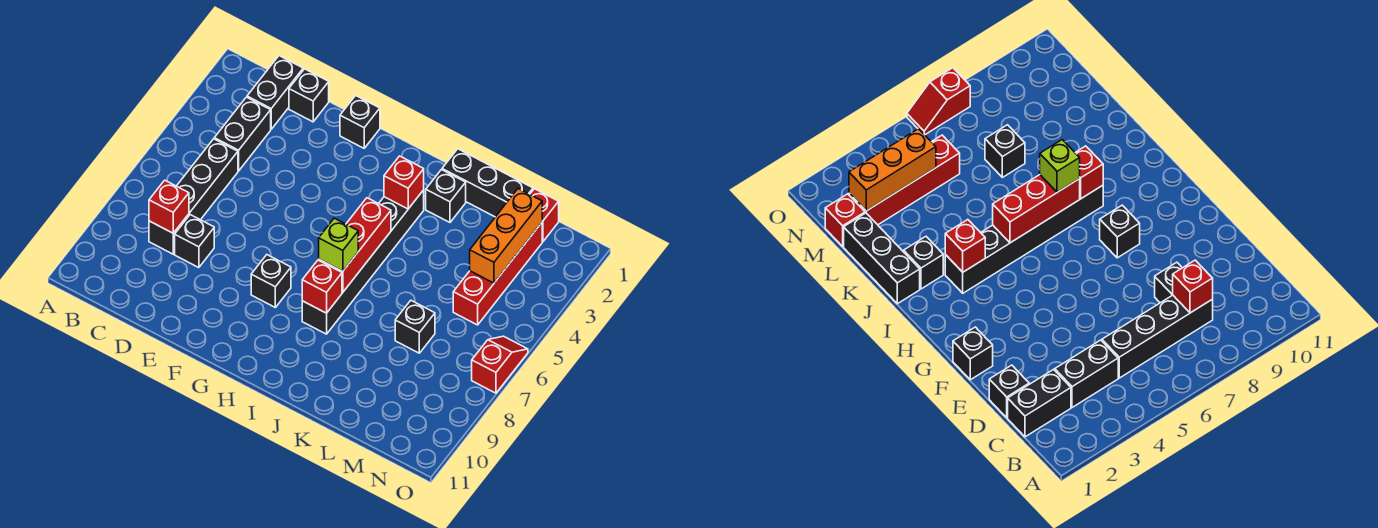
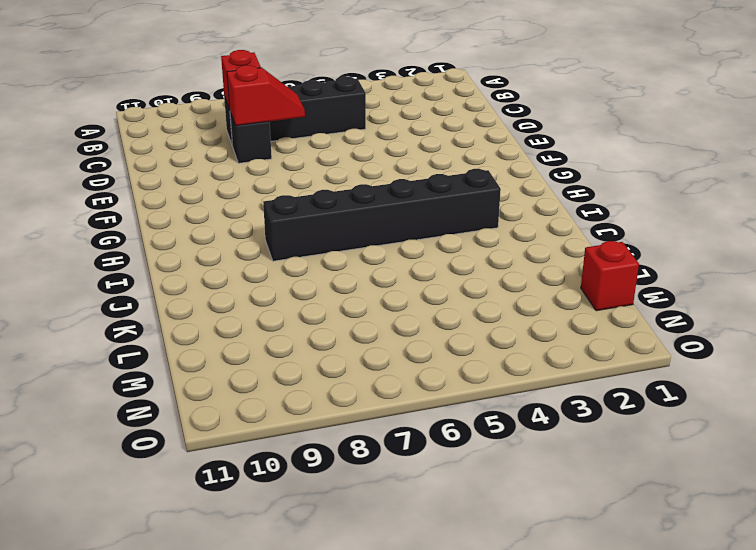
red slope D7:D8 level 2 top 8 -> red slope O6:O7 level 1 top 7
none -> black brick C1:C2 level 1
none -> black brick C3:C4 level 1
none -> black brick D1 level 1

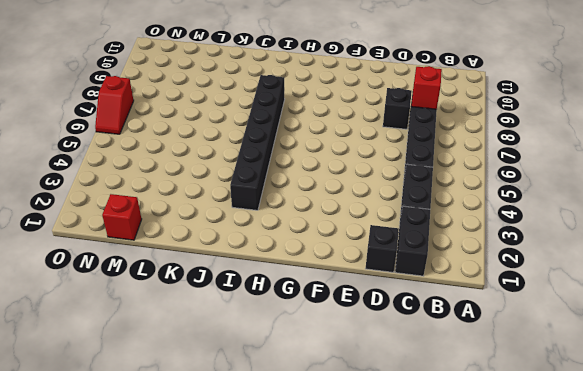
none -> black brick F1 level 1
none -> black brick G8 level 1
none -> black brick J1:L1 level 1

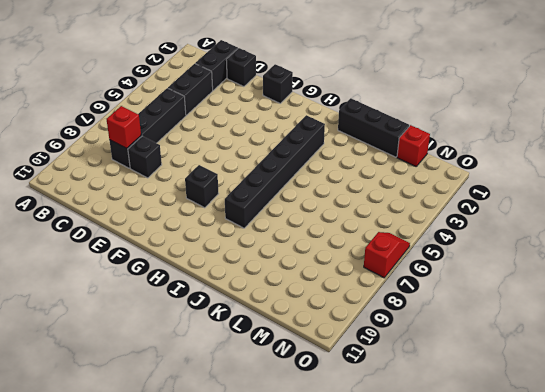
none -> black brick J2 level 1
none -> black brick L7 level 1
none -> red brick M2:M5 level 1

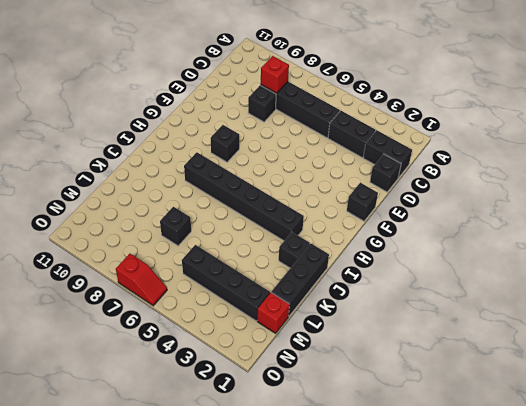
black brick M2:M5 level 1 -> red brick M2:M5 level 1
none -> red brick I3 level 2
none -> red brick I5:I7 level 2
none -> red brick I8 level 2

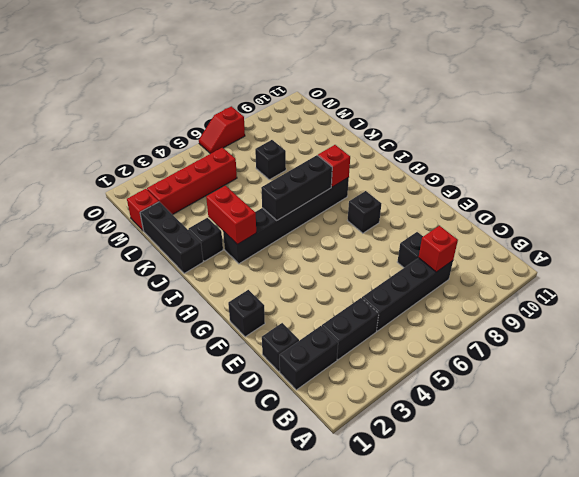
red brick I3:J3 level 2 -> red brick I3 level 2
black brick I5:I7 level 2 -> red brick I5:I7 level 2
none -> orange brick M2:M4 level 2
none -> lime brick I7 level 3

